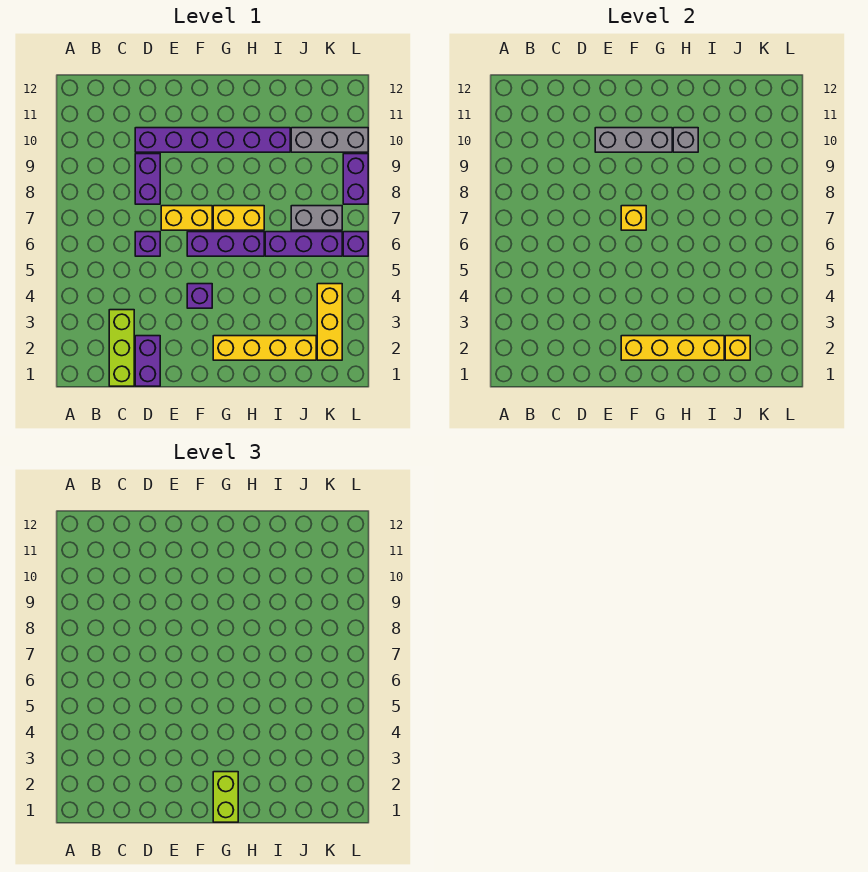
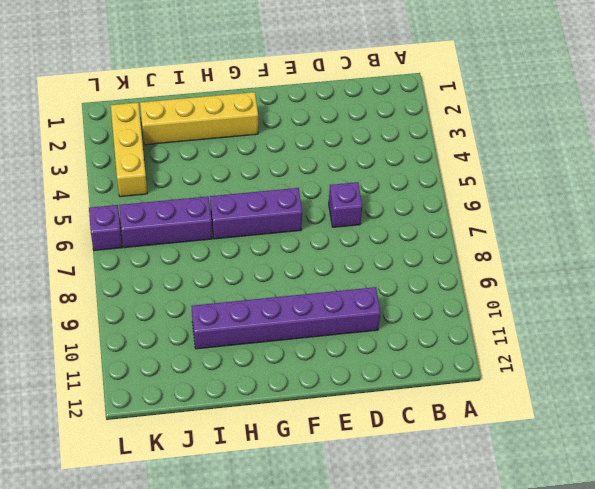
none -> lime brick C1:C3 level 1
none -> purple brick D1:D2 level 1
none -> purple brick D8:D9 level 1

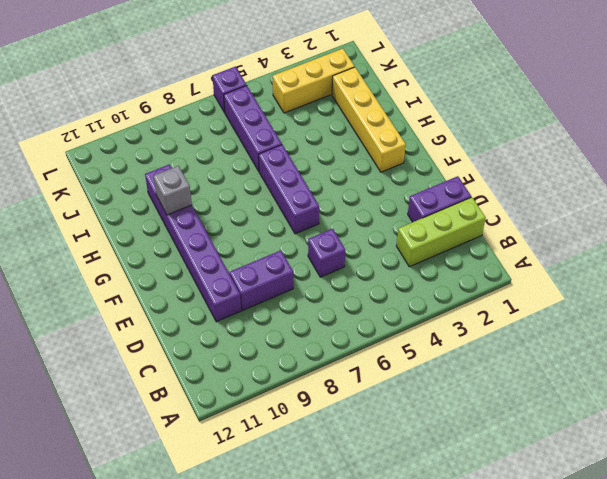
none -> yellow brick E7:F7 level 1
none -> purple brick F4 level 1
none -> yellow brick G7:H7 level 1

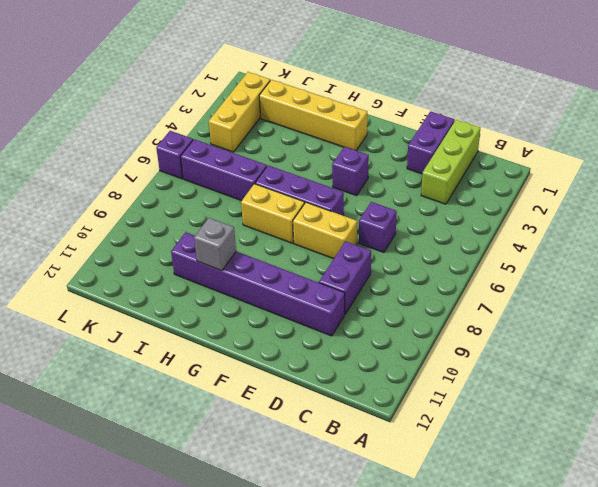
none -> grey brick J7:K7 level 1
none -> grey brick J10:L10 level 1
none -> purple brick L8:L9 level 1

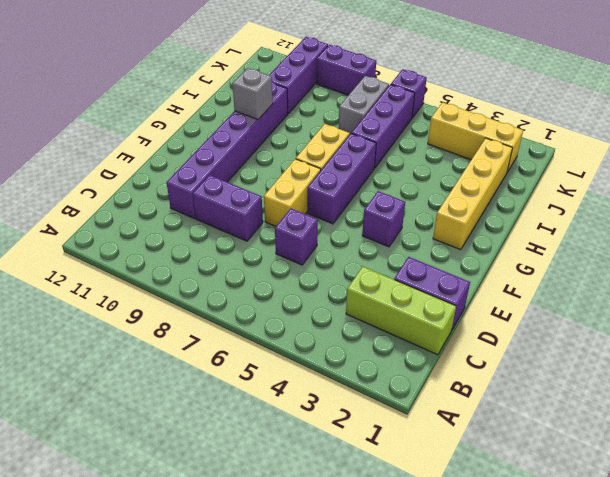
purple brick J10:L10 level 1 -> grey brick J10:L10 level 1
none -> grey brick E10:G10 level 2
none -> yellow brick F2:I2 level 2
none -> yellow brick F7 level 2

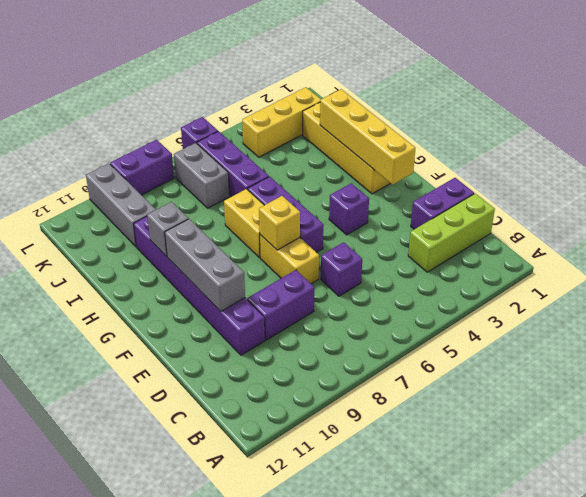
none -> yellow brick J2 level 2
none -> lime brick G1:G2 level 3

